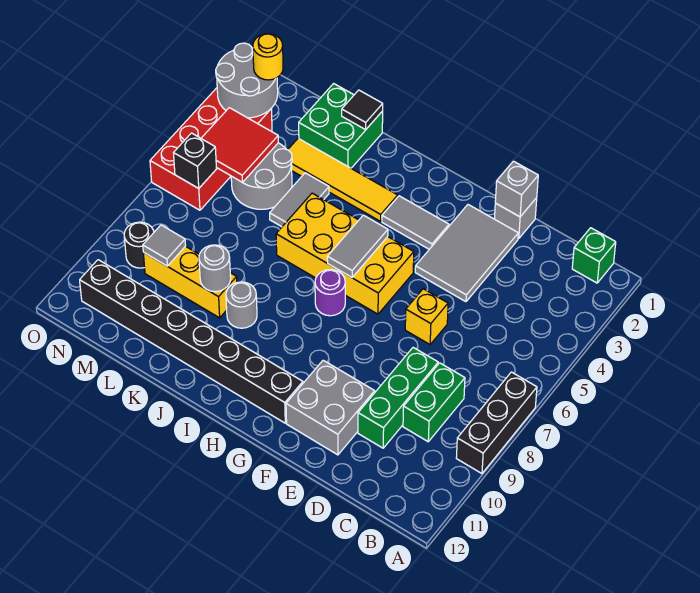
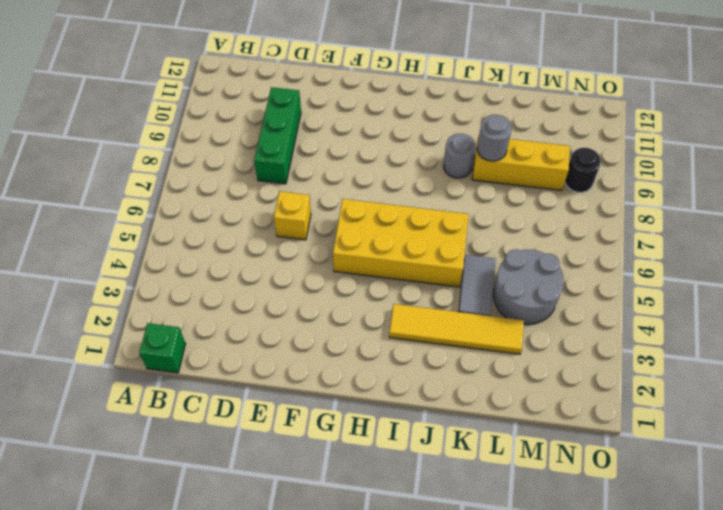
none -> black brick A7:A9 level 1
none -> green brick C8:C9 level 1
none -> grey brick E1 level 1

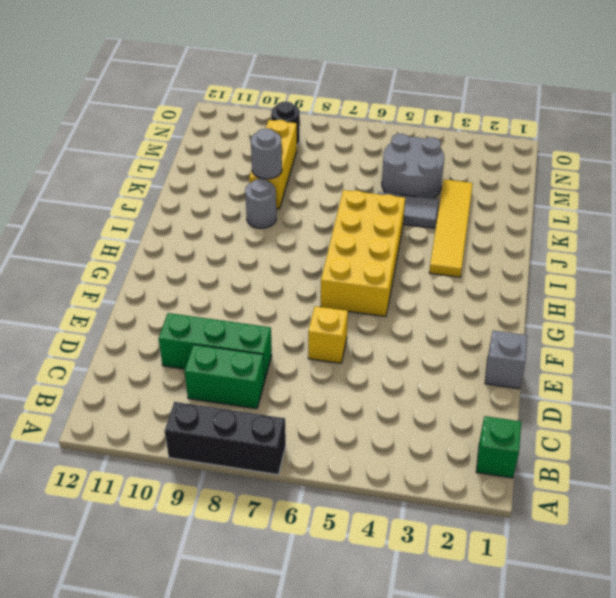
none -> grey tile E2:F4 level 1
none -> grey brick E10:F11 level 1
none -> grey tile G3:H3 level 1

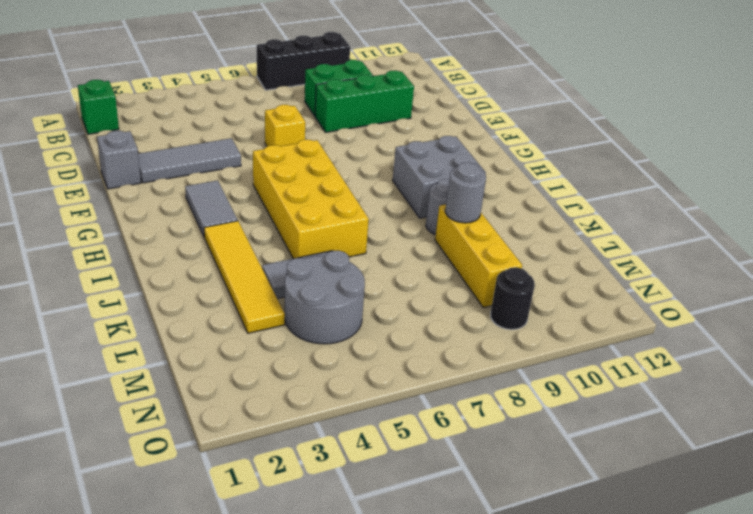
grey tile E2:E4 level 1 -> grey tile E2:F4 level 1
grey brick H9:I10 level 1 -> grey brick E10:F11 level 1
none -> black brick G11:N11 level 1
none -> purple round brick H7 level 1
none -> green brick K1:L2 level 1

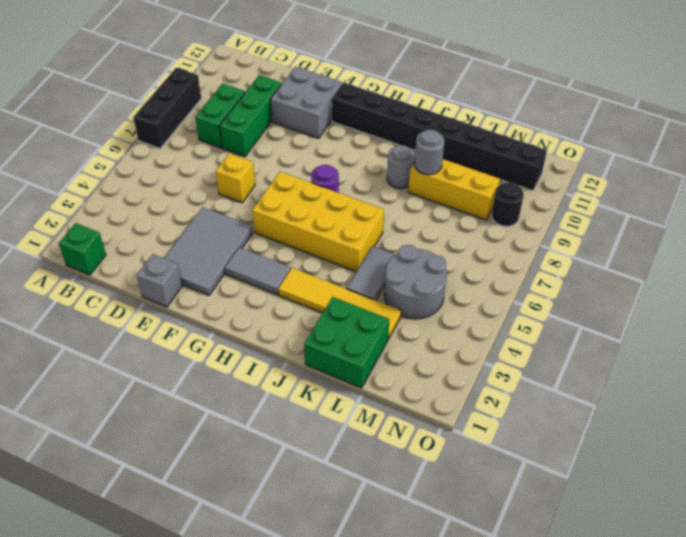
none -> red brick N3:O6 level 1
none -> grey brick E1 level 2
none -> grey tile H5:H6 level 2

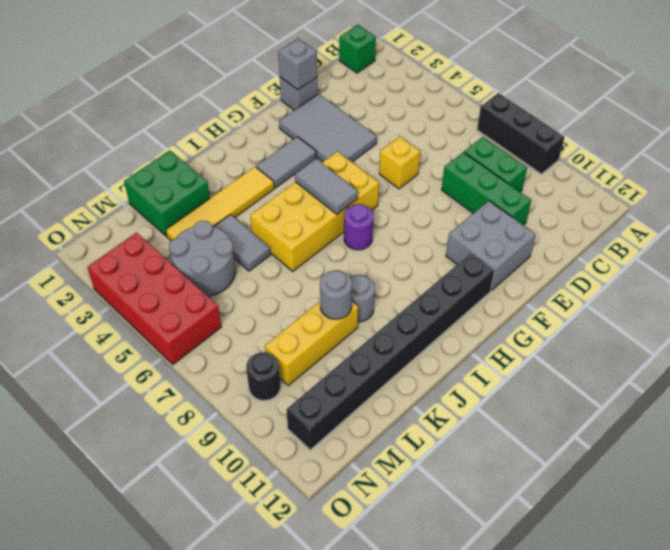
none -> black tile K1 level 2
none -> red tile M4:N5 level 2
none -> grey tile M9 level 2

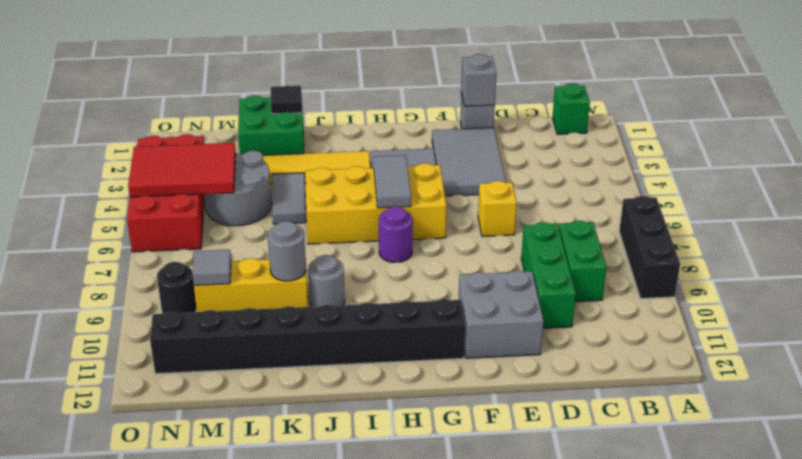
red tile M4:O5 level 2 -> red tile M4:N5 level 2
none -> grey round brick N2:O3 level 2
none -> black brick N6 level 2
none -> yellow round brick N2 level 3

